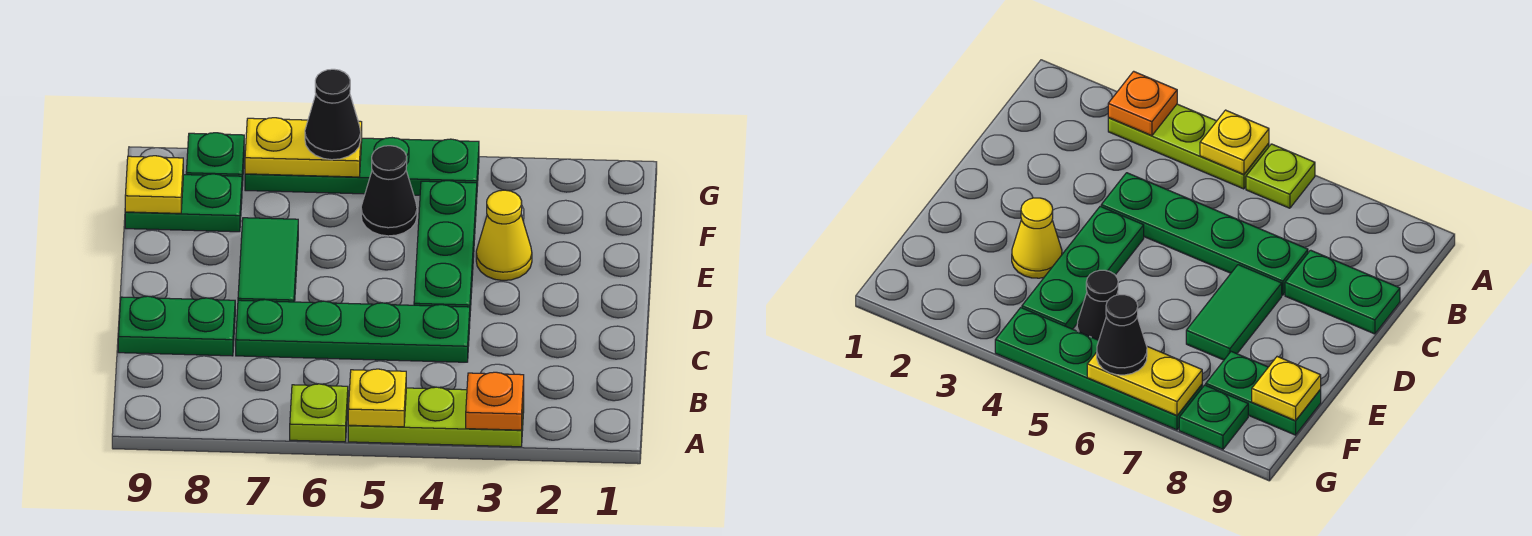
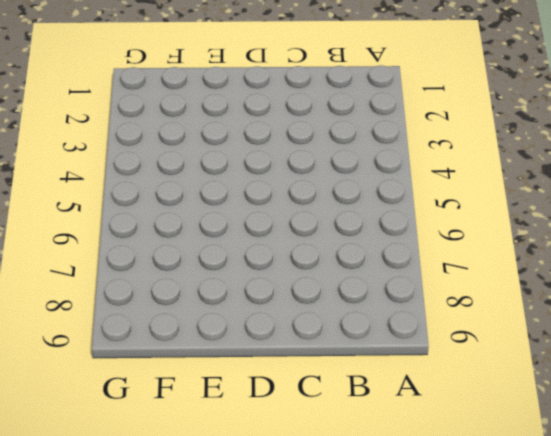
none -> lime plate A3:A5 level 1
none -> lime plate A6 level 1
none -> green plate C4:C7 level 1

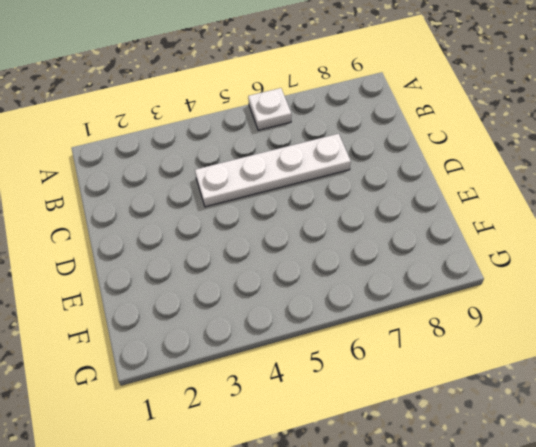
white plate A6 level 1 -> lime plate A6 level 1
white plate C4:C7 level 1 -> green plate C4:C7 level 1
none -> lime plate A3:A5 level 1
none -> green plate C8:C9 level 1
none -> green plate D4:F4 level 1

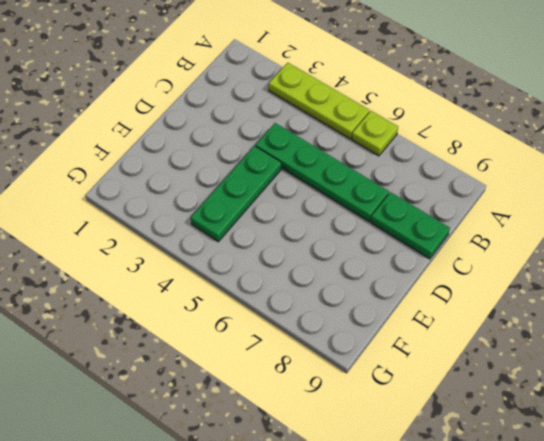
none -> green tile D7:E7 level 1
none -> yellow cone E3 level 1
none -> black cone F5 level 1

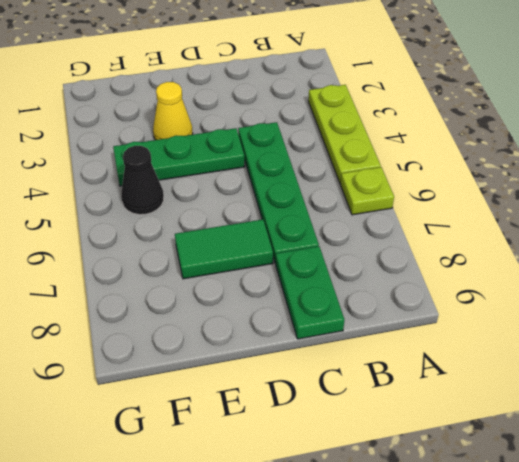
none -> green plate F8:F9 level 1
none -> green plate G4:G7 level 1
none -> green plate G8 level 1

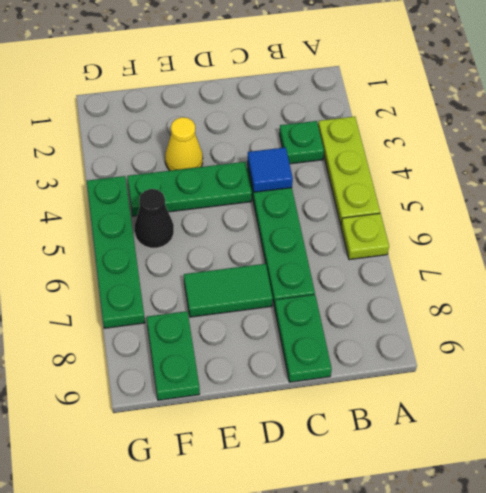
green plate B3 level 1 -> green plate G8 level 1
blue tile C4 level 2 -> none
none -> orange plate A3 level 2
none -> yellow plate A5 level 2
none -> yellow plate F9 level 2

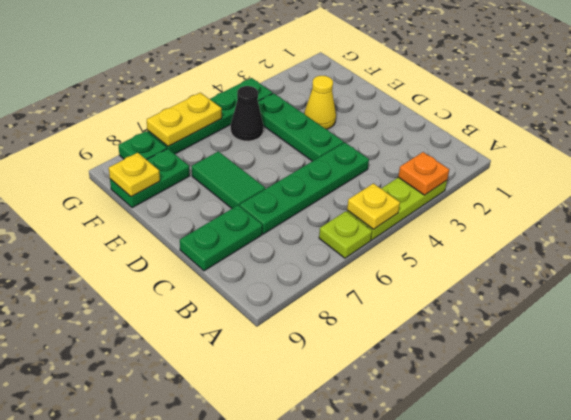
none -> black cone G6 level 3

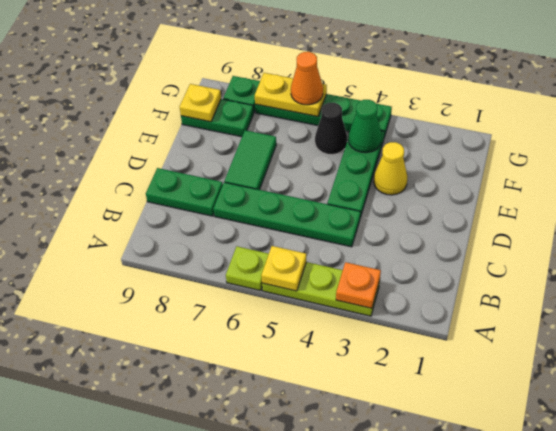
green cone F4 level 2 -> none
orange cone G6 level 3 -> black cone G6 level 3

